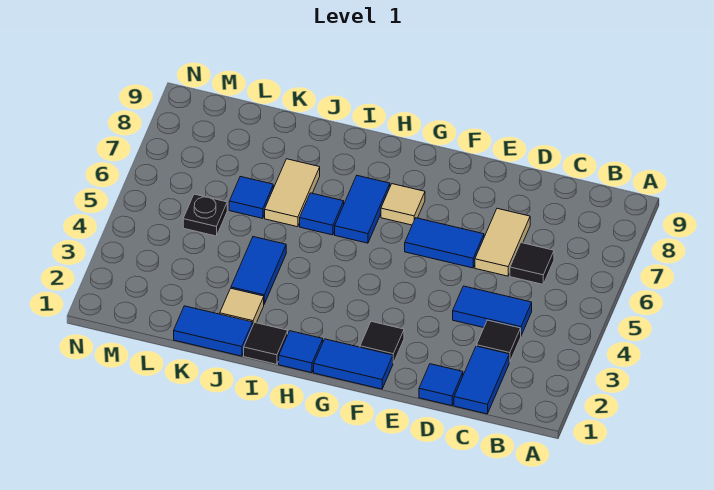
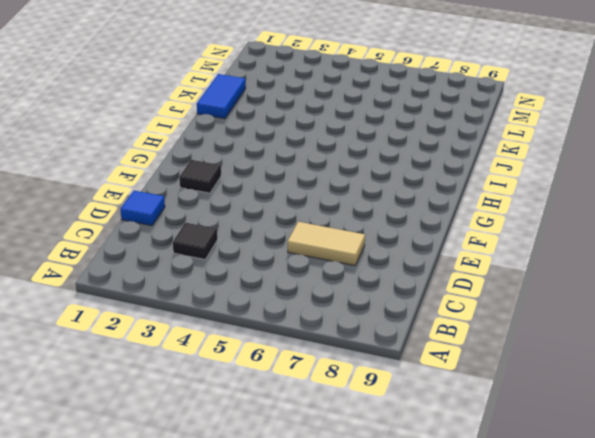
none -> blue tile C1:C2 level 1
none -> blue tile C4:D4 level 1
none -> black tile C6 level 1

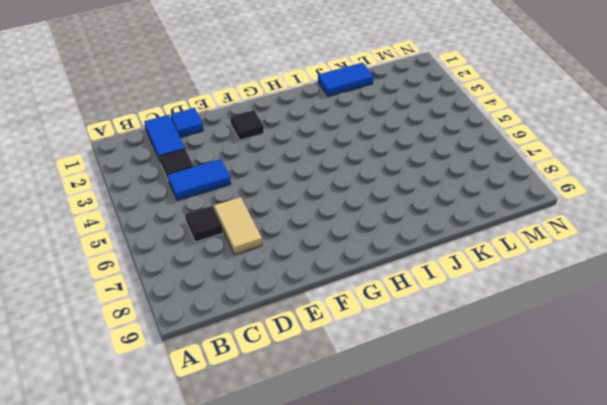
none -> blue tile E6:F6 level 1
none -> blue tile F1:G1 level 1
none -> tan tile G7 level 1

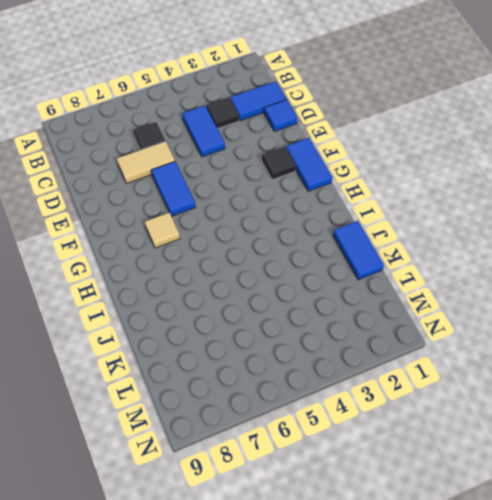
none -> blue tile H1 level 1
none -> blue tile H6:H7 level 1
none -> black tile I1 level 1

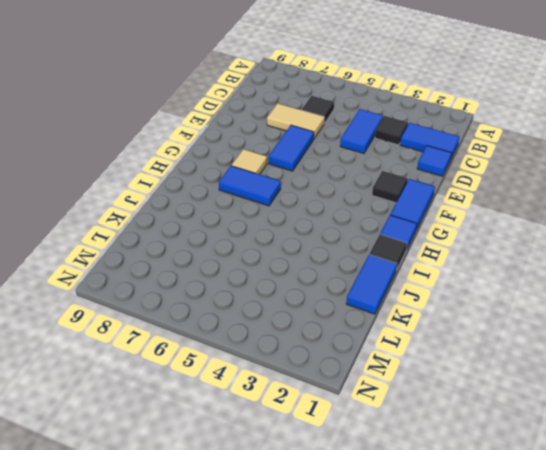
none -> blue tile I6 level 1
none -> tan tile J2 level 1
none -> blue tile J3:J4 level 1

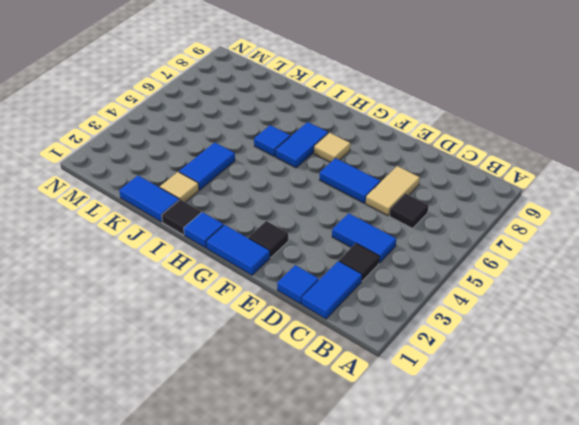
none -> tan tile J6:J7 level 1
none -> blue tile K6 level 1
none -> black plate L5 level 1

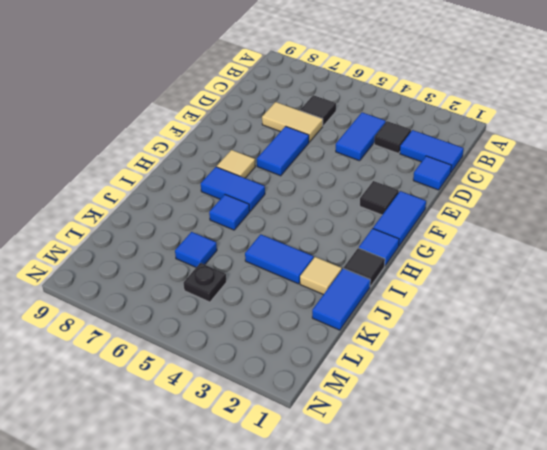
none -> tan tile J6:J7 level 1

